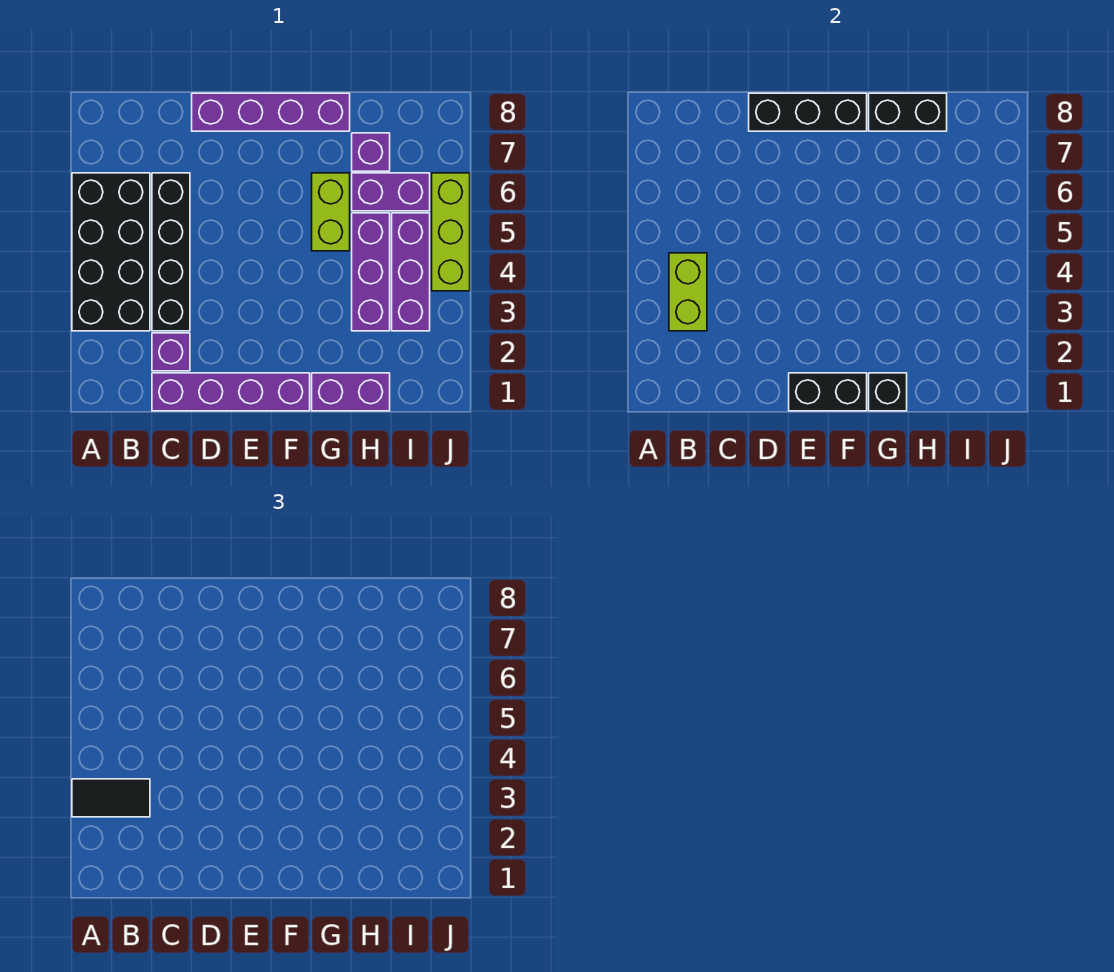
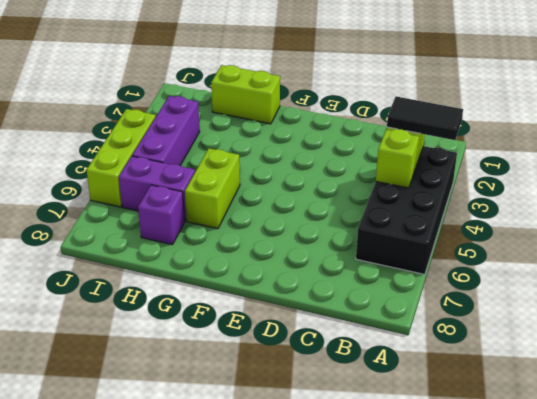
lime brick G1:H1 level 1 -> purple brick G1:H1 level 1
none -> purple brick C1:F1 level 1
none -> purple brick C2 level 1
none -> black brick C3:C6 level 1

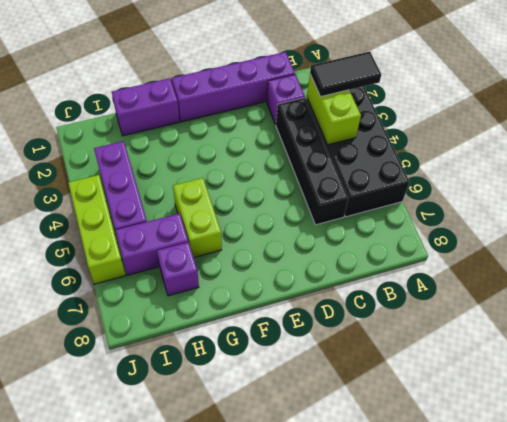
none -> purple brick D8:G8 level 1
none -> purple brick H3:H5 level 1
none -> black brick D8:F8 level 2

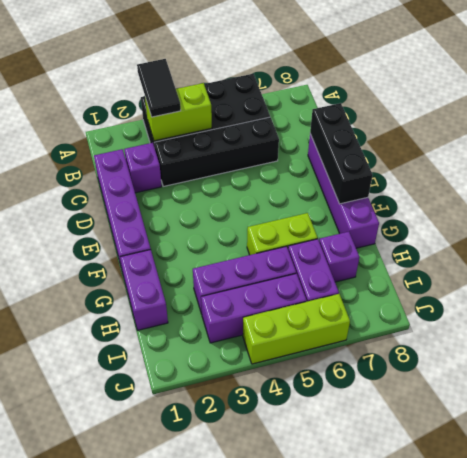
none -> black brick E1:F1 level 2
none -> black brick G1 level 2
none -> black brick G8:H8 level 2

